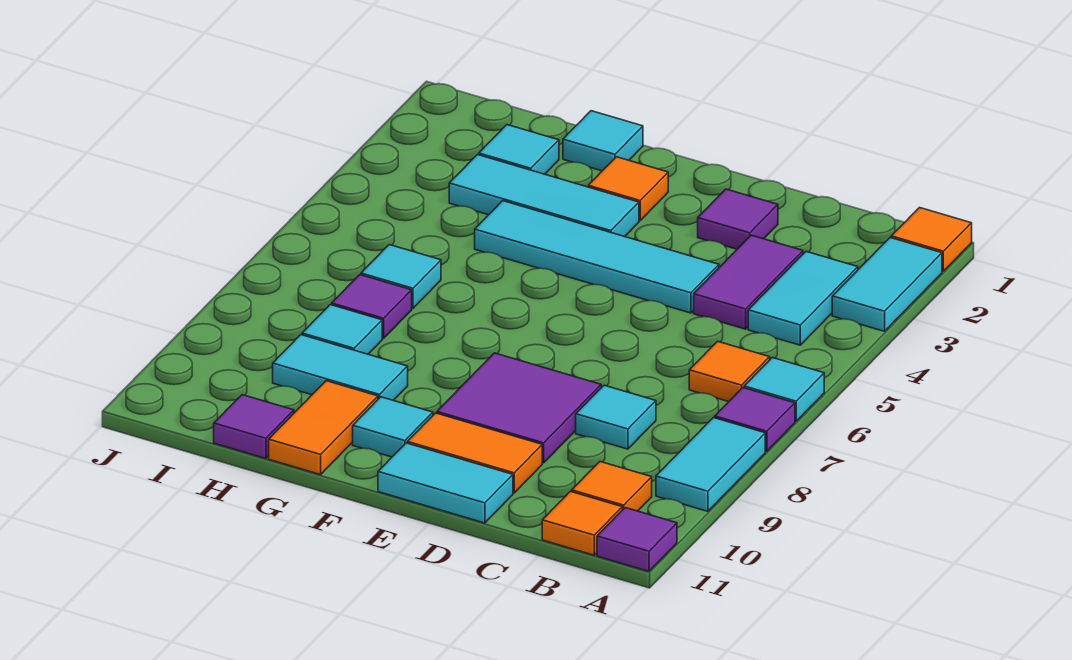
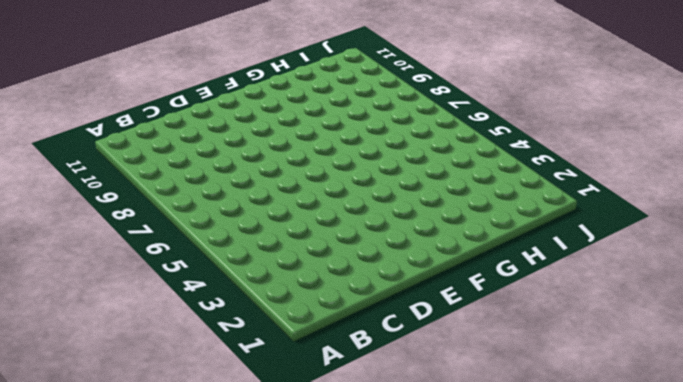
none -> orange tile A1 level 1
none -> cyan tile A2:A3 level 1
none -> cyan tile A6 level 1

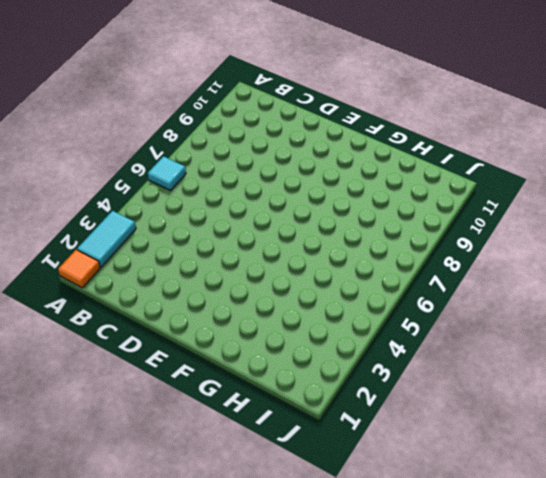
none -> purple tile A7 level 1
none -> cyan tile A8:A9 level 1
none -> purple tile A11 level 1

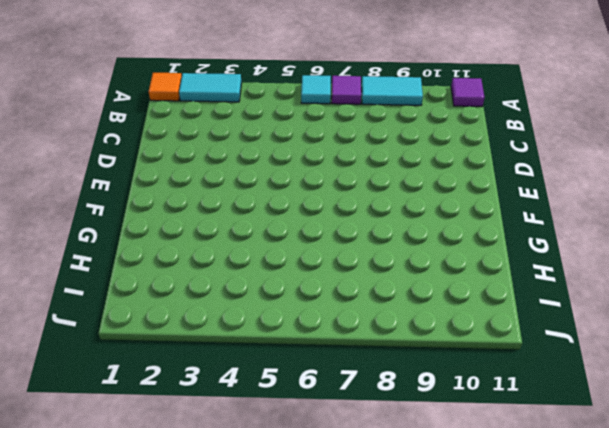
none -> cyan tile B3:B4 level 1
none -> orange tile B6 level 1
none -> orange tile B10 level 1

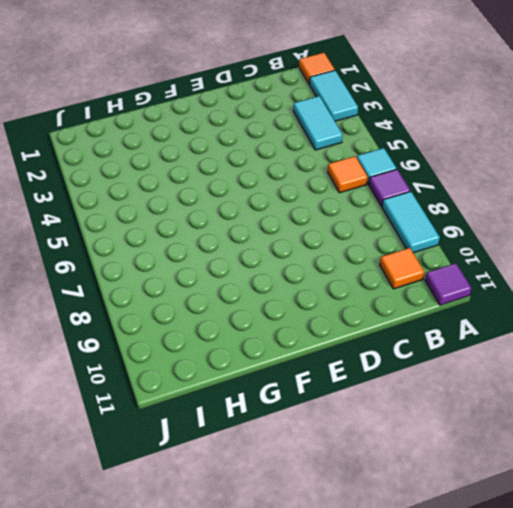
none -> orange tile B11 level 1
none -> purple tile C3:C4 level 1
none -> cyan tile C8 level 1

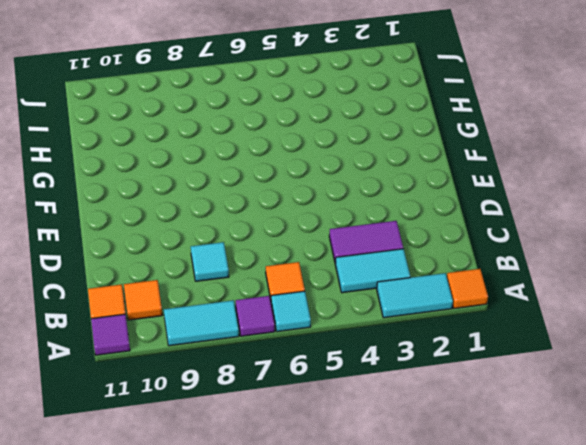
none -> purple tile D2 level 1
none -> cyan tile D4:G4 level 1
none -> purple tile D8:E9 level 1

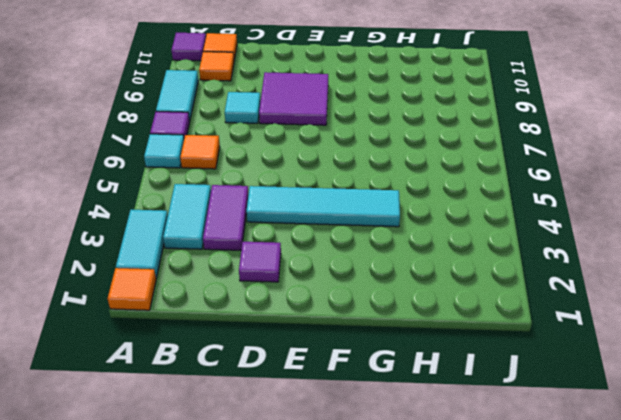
none -> orange tile D10:E10 level 1
none -> cyan tile D11:E11 level 1
none -> orange tile F2 level 1

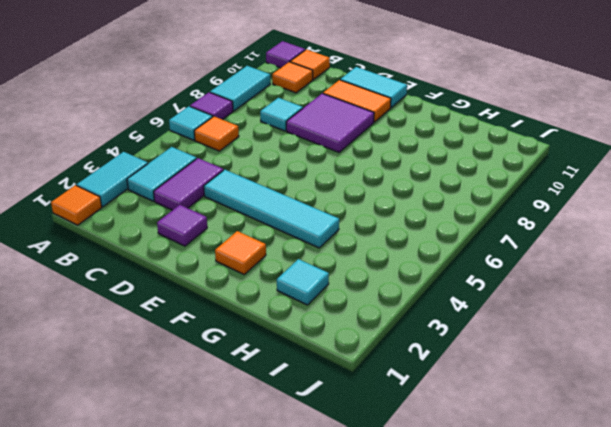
none -> cyan tile F3:H3 level 1
none -> cyan tile F10 level 1
none -> cyan tile G1 level 1

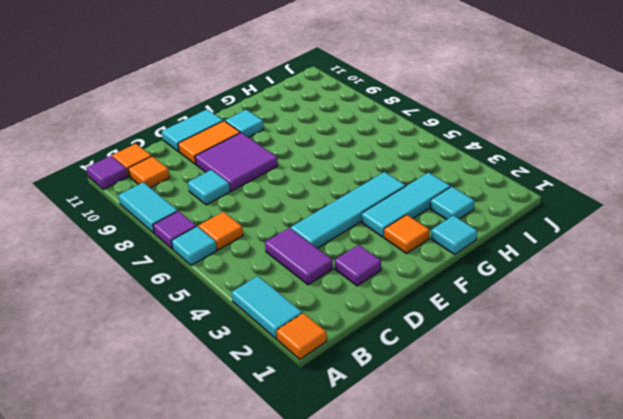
none -> cyan tile B3:B4 level 1
none -> cyan tile G9:H9 level 1
none -> orange tile G10:G11 level 1

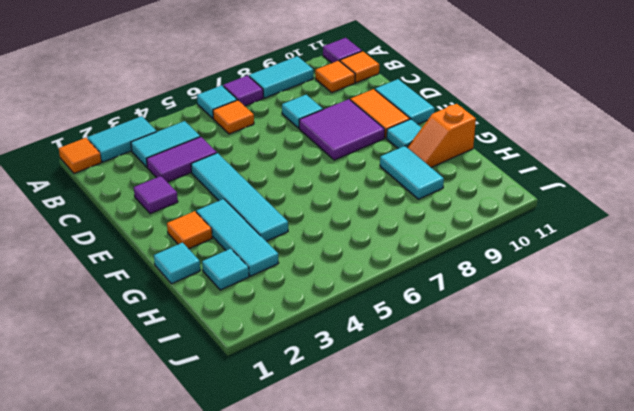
orange slope G10:G11 level 1 top 11 -> orange tile G10:G11 level 1
none -> cyan tile H6 level 1
none -> purple tile H7 level 1
none -> cyan tile H8 level 1

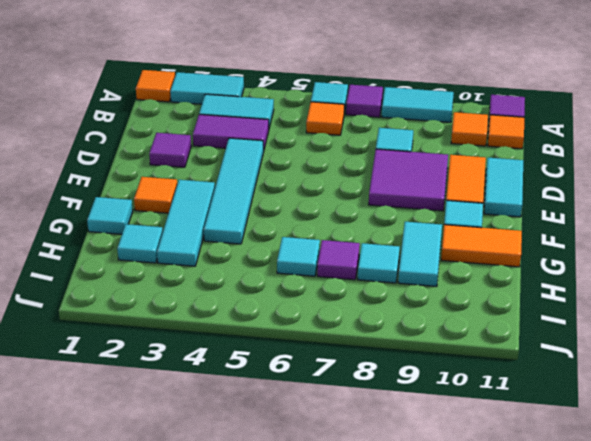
none -> purple tile H11 level 1

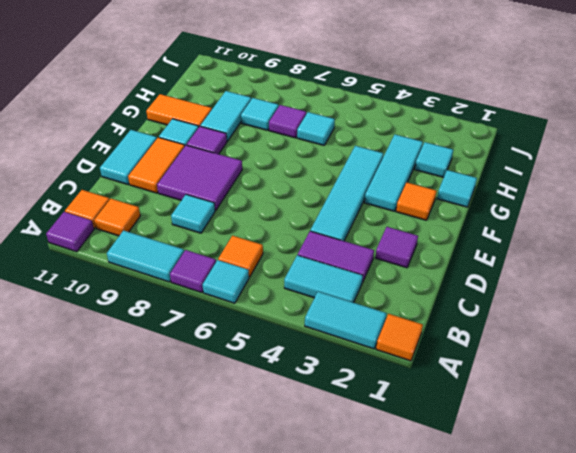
purple tile F9 level 1 -> purple tile H11 level 1

